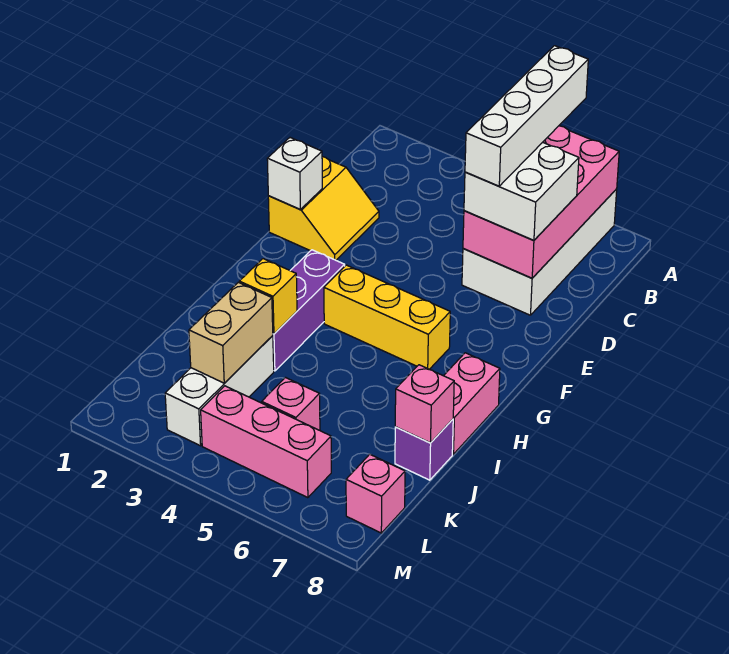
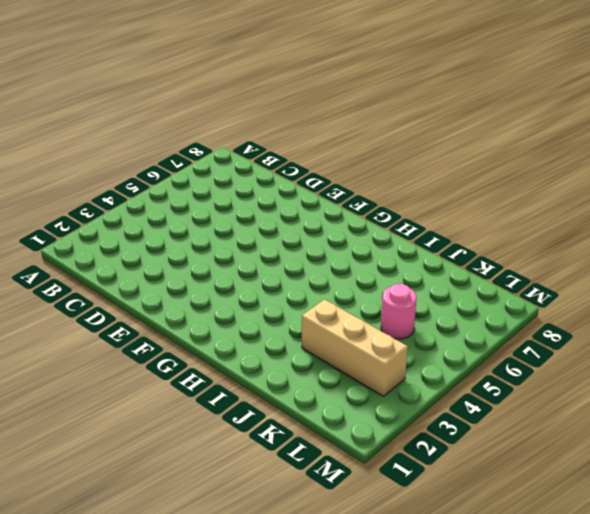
tan brick J3:L3 level 1 -> white brick J3:L3 level 1
pink round brick K5 level 1 -> pink brick K5 level 1
none -> white brick A6:D7 level 1
none -> yellow slope D1:E2 level 1 top 1
none -> purple brick G3:I3 level 1

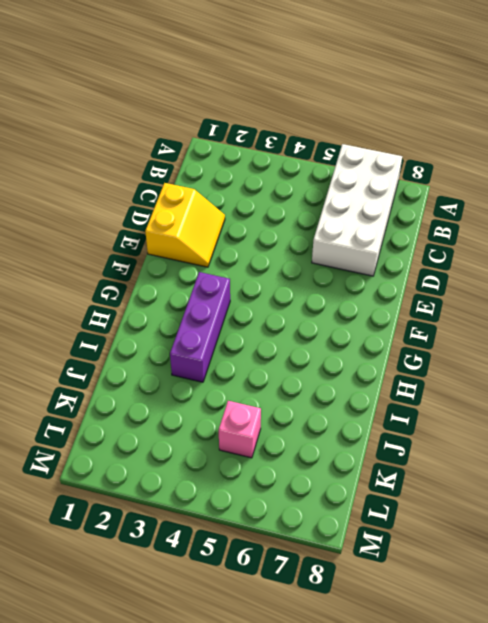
none -> yellow brick G4:G6 level 1
none -> pink brick H8:I8 level 1
none -> white brick J3:L3 level 1

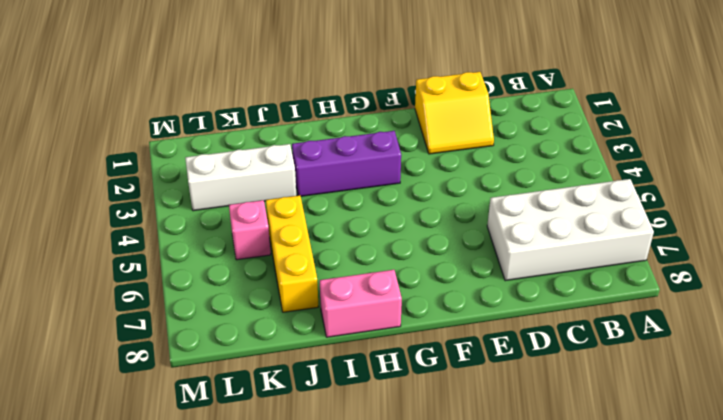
yellow brick J5:J7 level 1 -> yellow brick G4:G6 level 1
none -> purple brick J8 level 1
none -> pink brick L4:L6 level 1
none -> pink brick L8 level 1

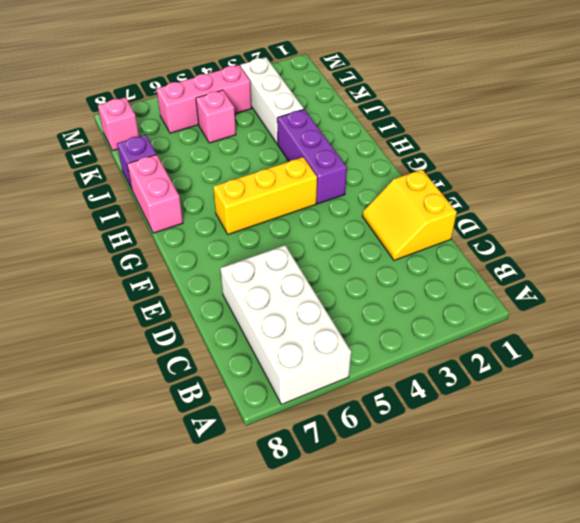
none -> pink brick A6:D7 level 2
none -> white brick E1 level 2
none -> yellow brick I3 level 2

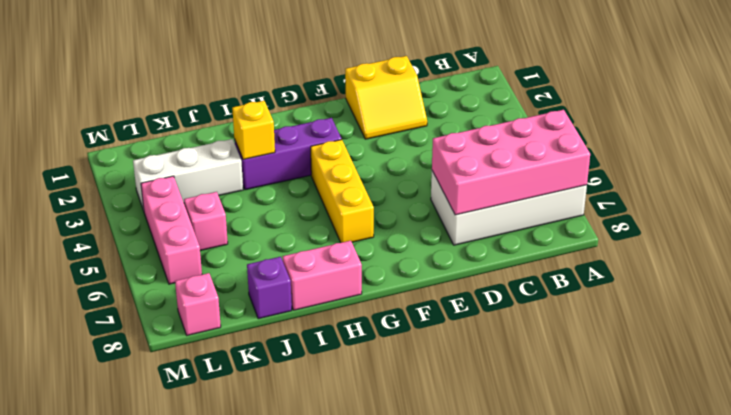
none -> white brick E1 level 2
none -> tan brick J3:K3 level 2
none -> pink brick J8 level 2

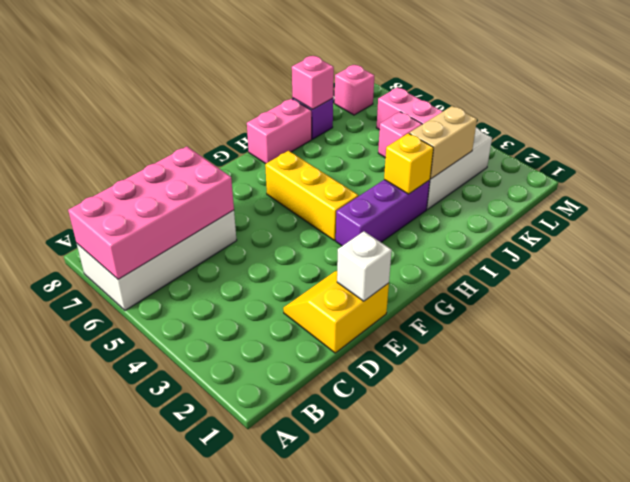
none -> white brick C6:D7 level 3
none -> white brick A6:D6 level 4

